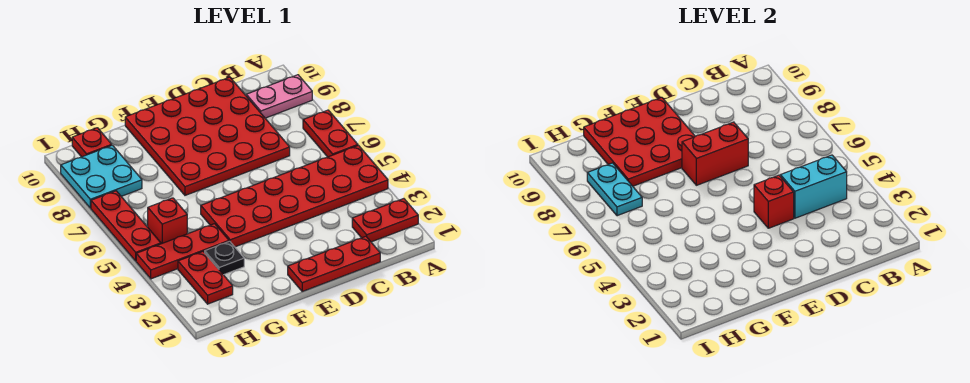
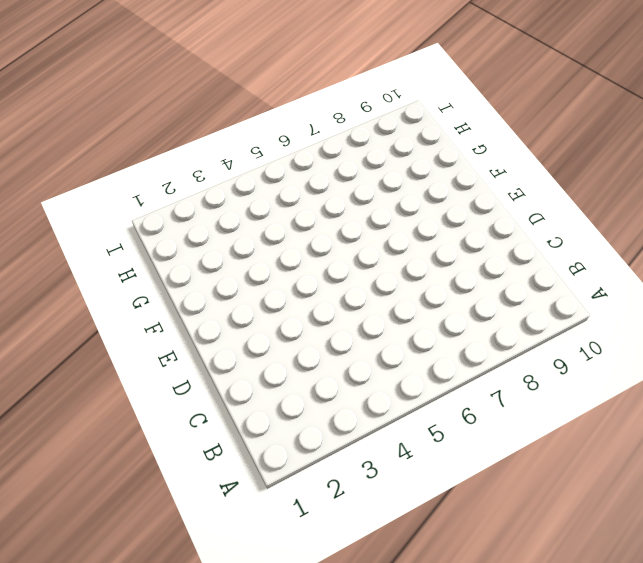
none -> red plate A2:B2 level 1
none -> red plate A4:F5 level 1
none -> red plate A6:A7 level 1

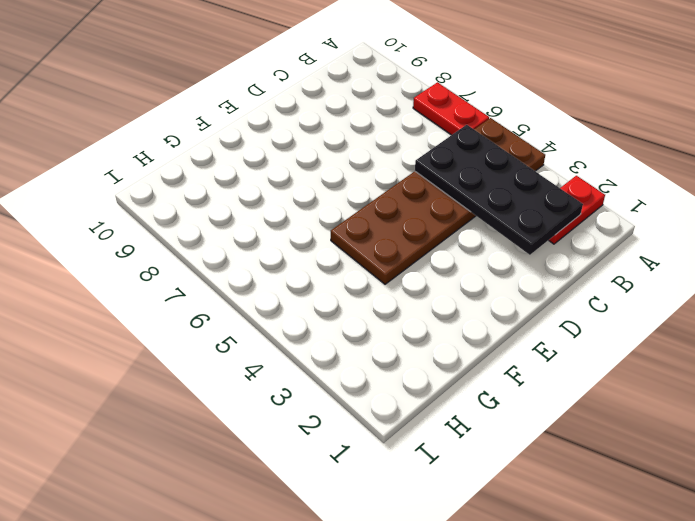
brown plate A4:F5 level 1 -> red plate A4:F5 level 1
black plate B2:C5 level 2 -> cyan brick B4:C4 level 2
none -> pink plate A9:B9 level 1
none -> red plate C1:E1 level 1
none -> red plate C7:F10 level 1

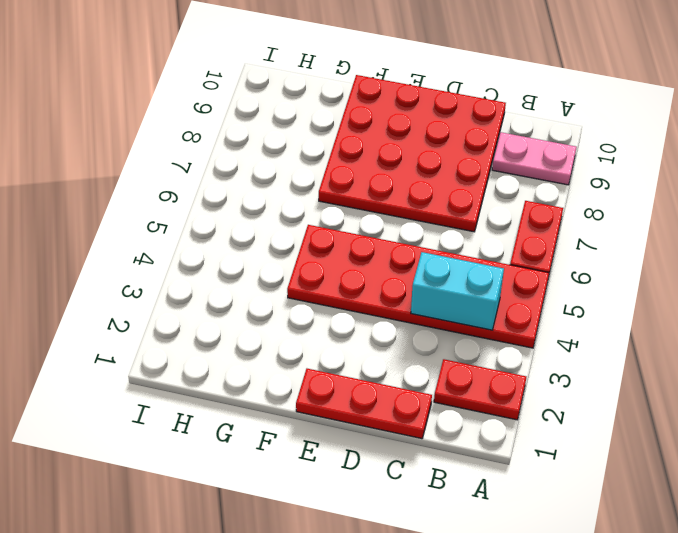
none -> black plate G3 level 1
none -> red plate G4:I4 level 1
none -> red plate H2:H3 level 1

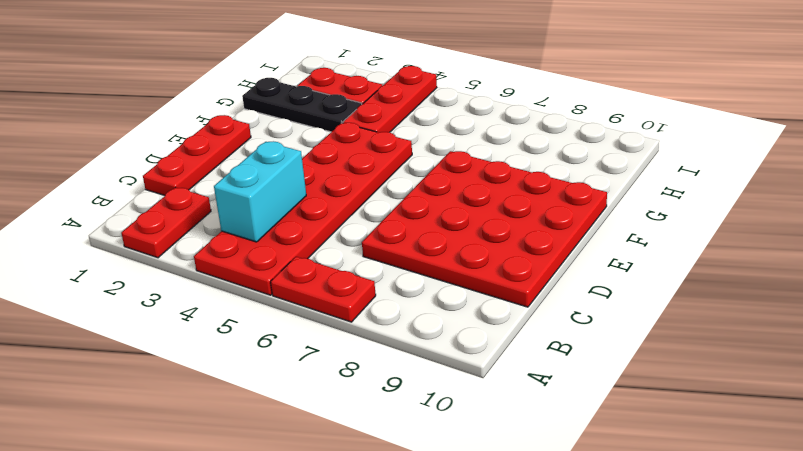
black plate G1:G3 level 1 -> black plate G3 level 1
none -> pink plate A9:B9 level 1
none -> red brick H5 level 1
none -> cyan plate H8:I9 level 1

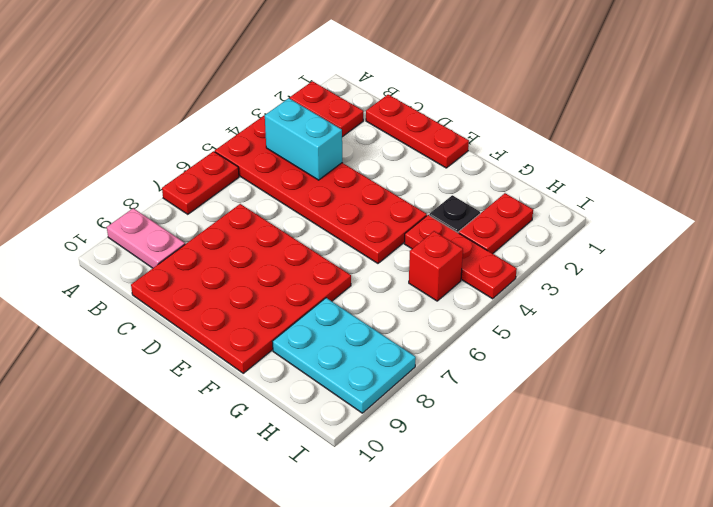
cyan plate G8:I9 level 1 -> cyan plate H8:I9 level 1
none -> red plate H10 level 1
none -> red plate I5:I7 level 1
none -> red brick D4 level 2

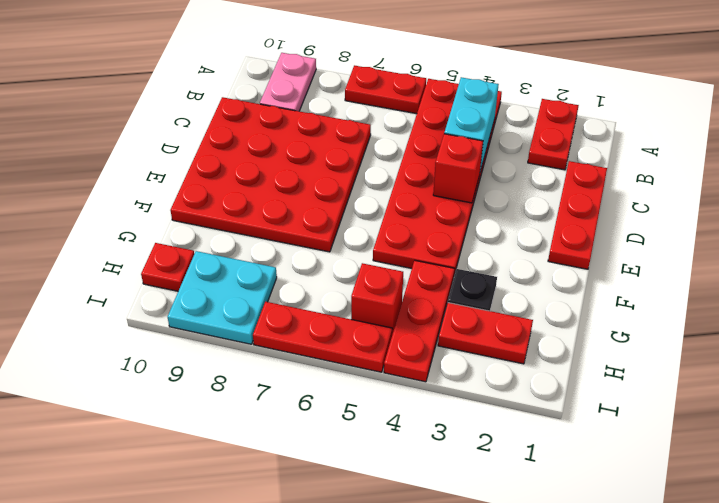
none -> red brick D7:E7 level 2
none -> red plate E8:G10 level 2
none -> cyan plate H7:H8 level 2

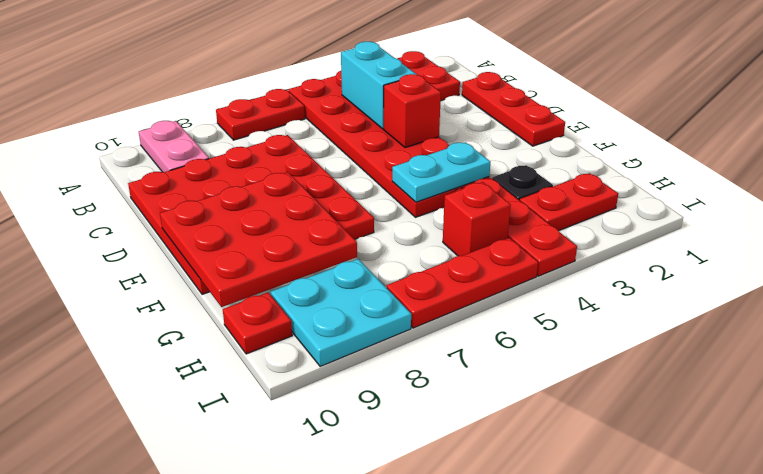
cyan plate F4:F5 level 2 -> cyan plate H7:H8 level 2
none -> red brick D7:E7 level 2

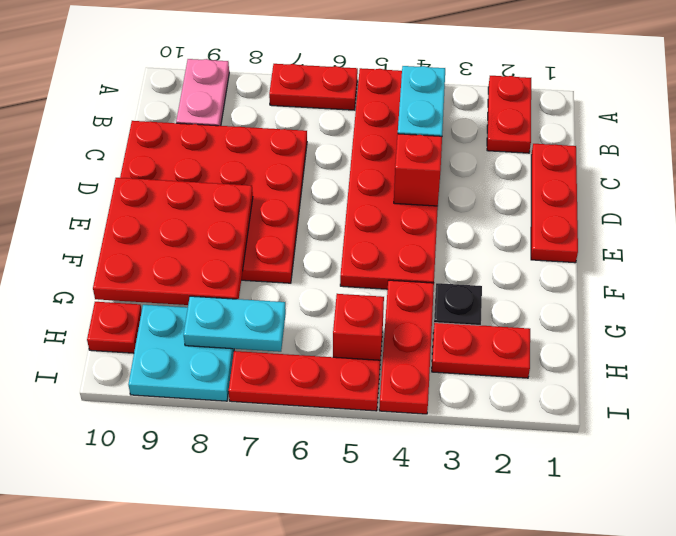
none -> red brick D7:E7 level 2

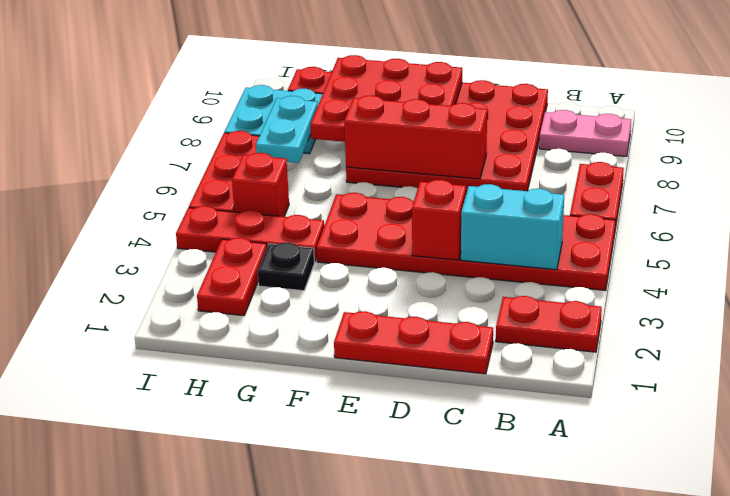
red brick D7:F7 level 2 -> red brick D7:E7 level 2

